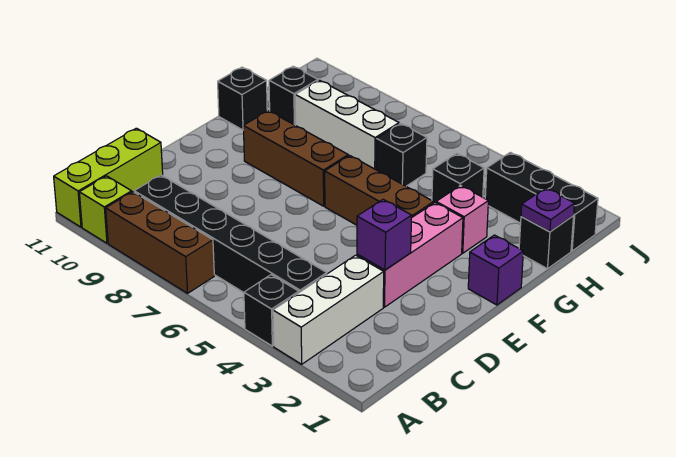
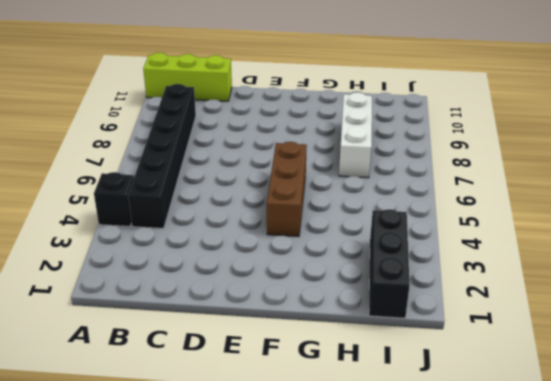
none -> white brick A3:C3 level 1
none -> brown brick A7:A9 level 1
none -> lime brick A10 level 1

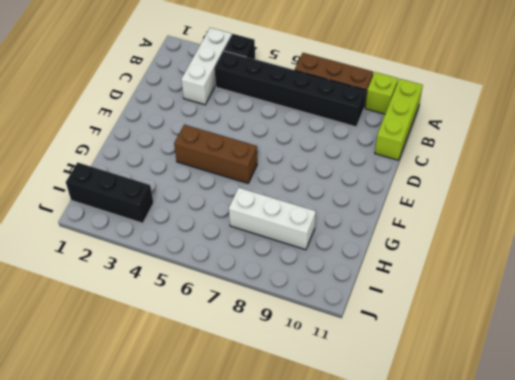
none -> pink brick D3:F3 level 1
none -> purple brick F1 level 1
none -> brown brick F7:F9 level 1

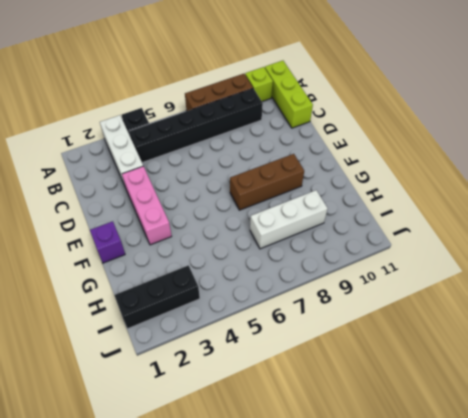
none -> brown brick F4:F6 level 1
none -> pink brick G3 level 1
none -> black brick G11 level 1

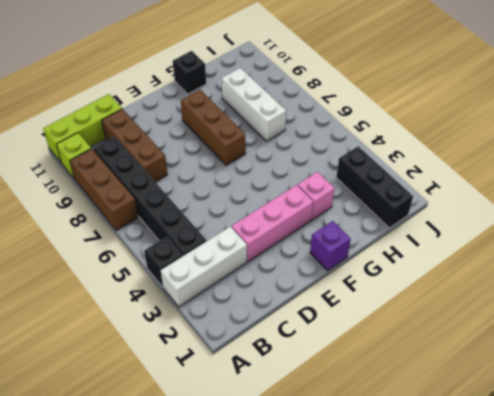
brown brick C8:C10 level 1 -> brown brick F4:F6 level 1
none -> black brick H1 level 1
none -> black brick H4 level 1
none -> black brick H6 level 1

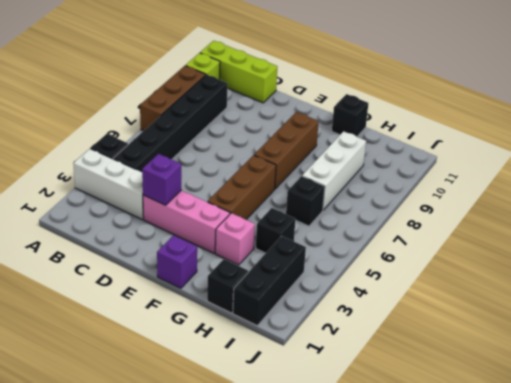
none -> black brick H10 level 1
none -> purple plate H1 level 2

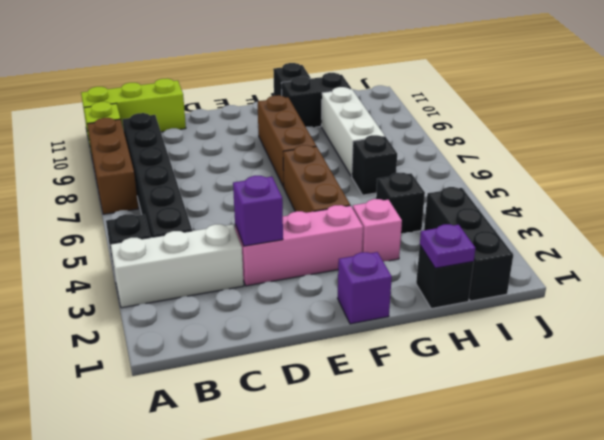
black brick G10:H10 level 1 -> black brick H10 level 1

